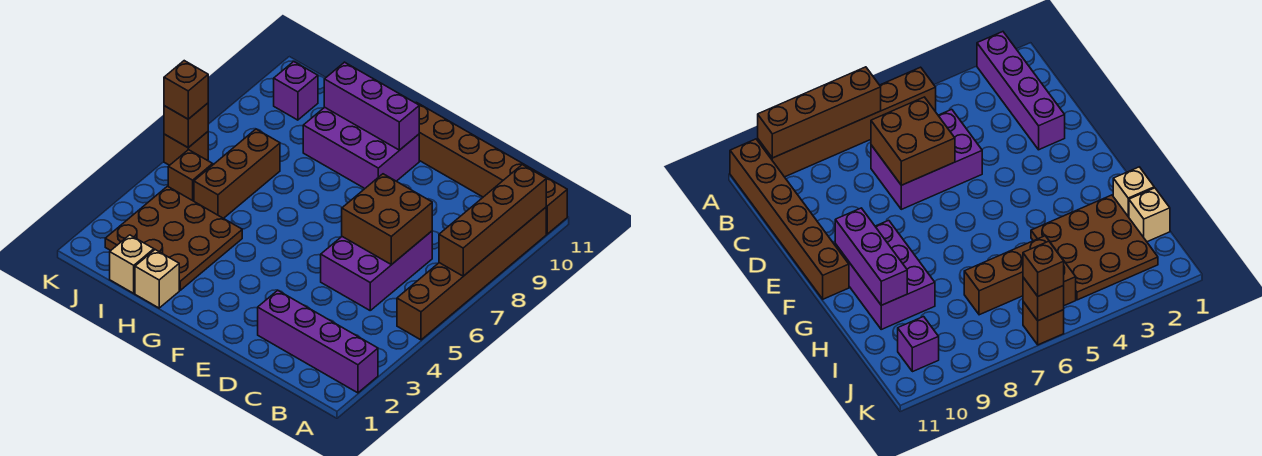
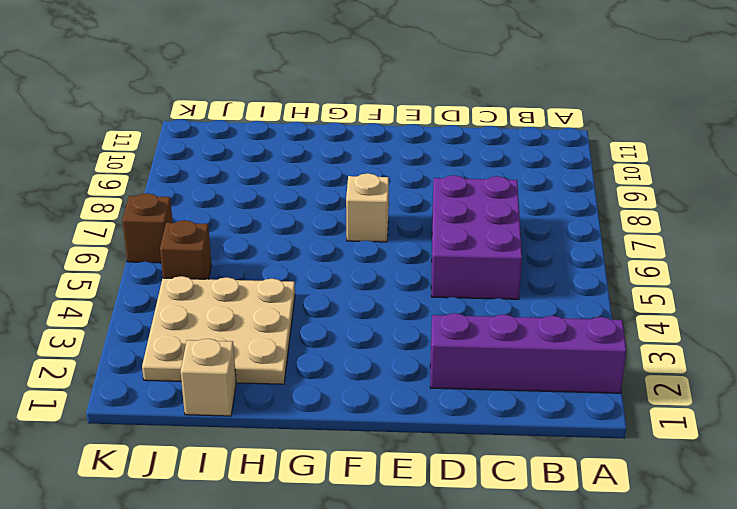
tan brick F7 level 1 -> tan brick H1 level 1
tan plate H2:J4 level 1 -> brown plate H2:J4 level 1
none -> brown brick A5:A10 level 1
none -> brown brick A11:F11 level 1
none -> purple brick F9:H10 level 1

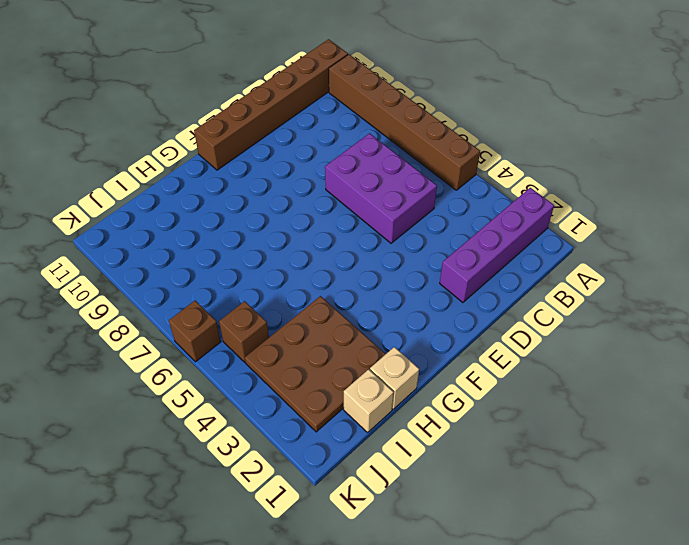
none -> purple brick F9:H10 level 1
none -> brown brick I5:I7 level 1
none -> purple brick J10 level 1

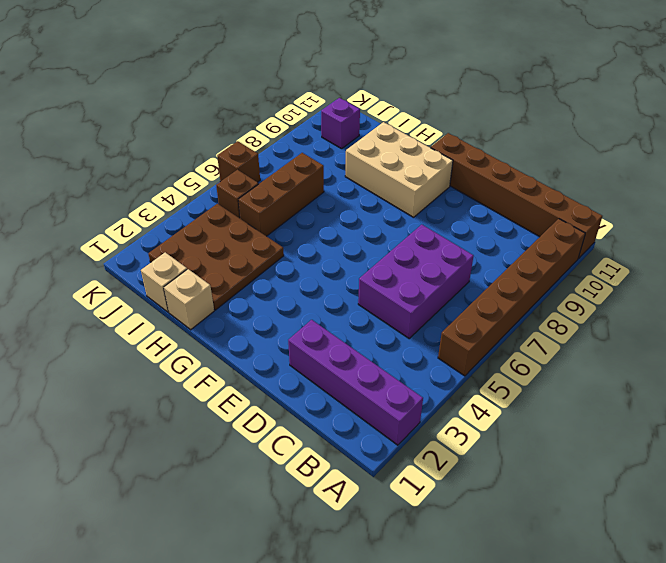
tan brick F9:H10 level 1 -> purple brick F9:H10 level 1
none -> brown brick A7:A10 level 2
none -> brown brick C6:D7 level 2
none -> purple brick F10:H10 level 2

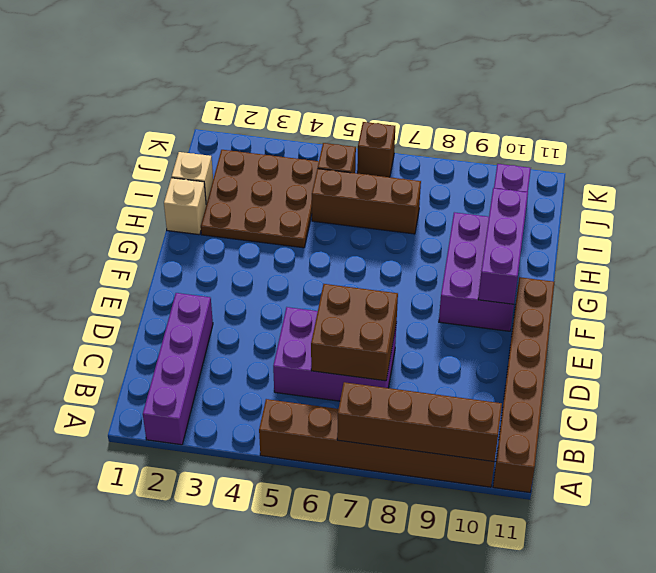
none -> brown brick K6 level 2
none -> brown brick K6 level 3

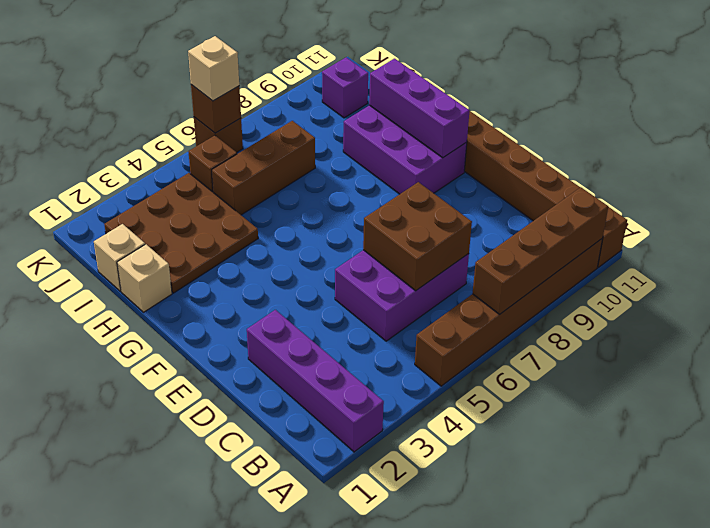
tan brick K6 level 3 -> brown brick K6 level 3

